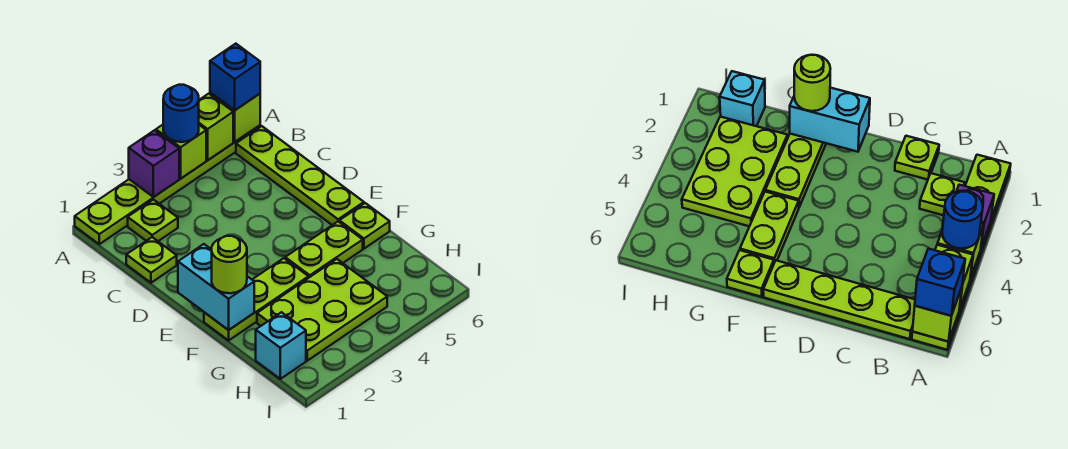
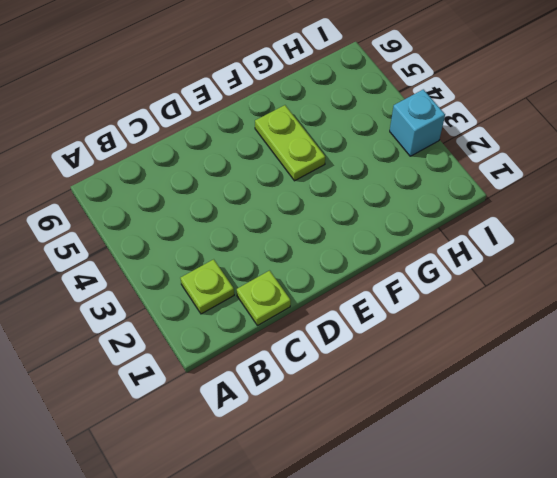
cyan brick I3 level 1 -> cyan brick H1 level 1
none -> lime plate A1:A6 level 1
none -> lime plate B6:E6 level 1
none -> lime plate F1:F3 level 1

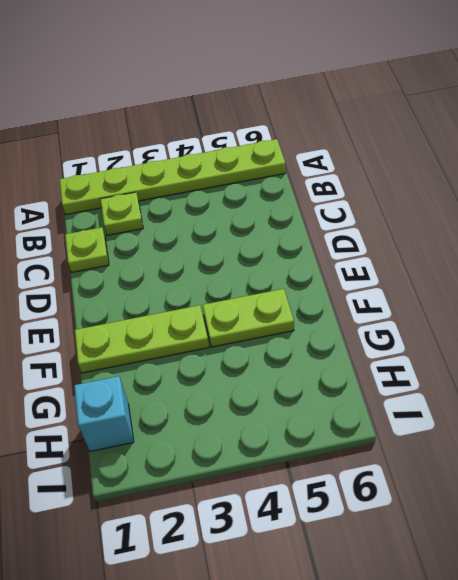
none -> lime plate B6:E6 level 1
none -> lime plate F6 level 1
none -> lime plate G2:H4 level 1

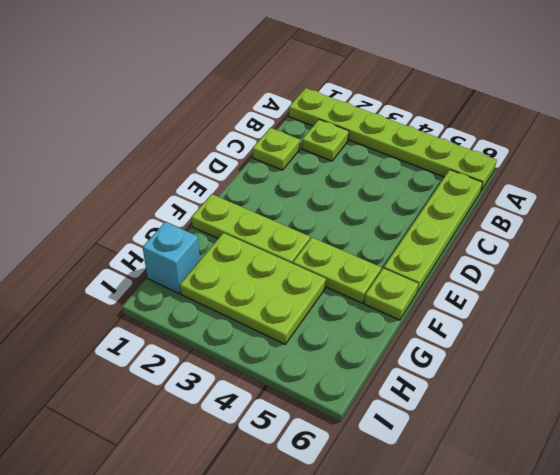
none -> purple brick A3 level 2
none -> lime brick A4 level 2
none -> lime brick A5 level 2

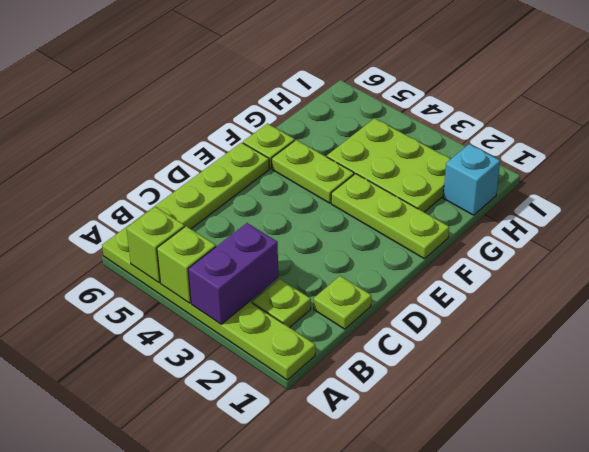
purple brick A3:B3 level 2 -> purple brick A3 level 2
none -> lime brick A6 level 2
none -> cyan brick E1:F1 level 2
none -> blue round brick A4 level 3

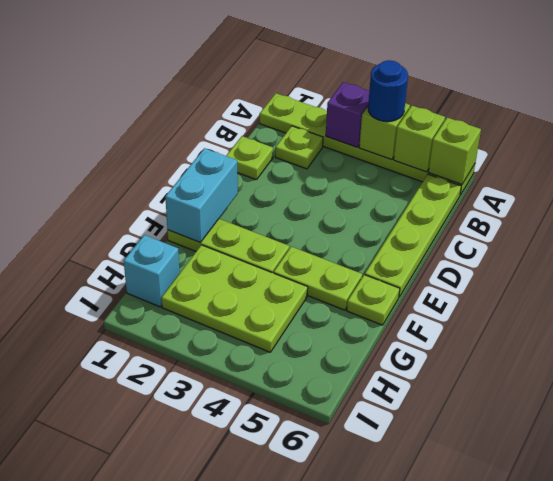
none -> blue brick A6 level 3
none -> lime round brick F1 level 3

